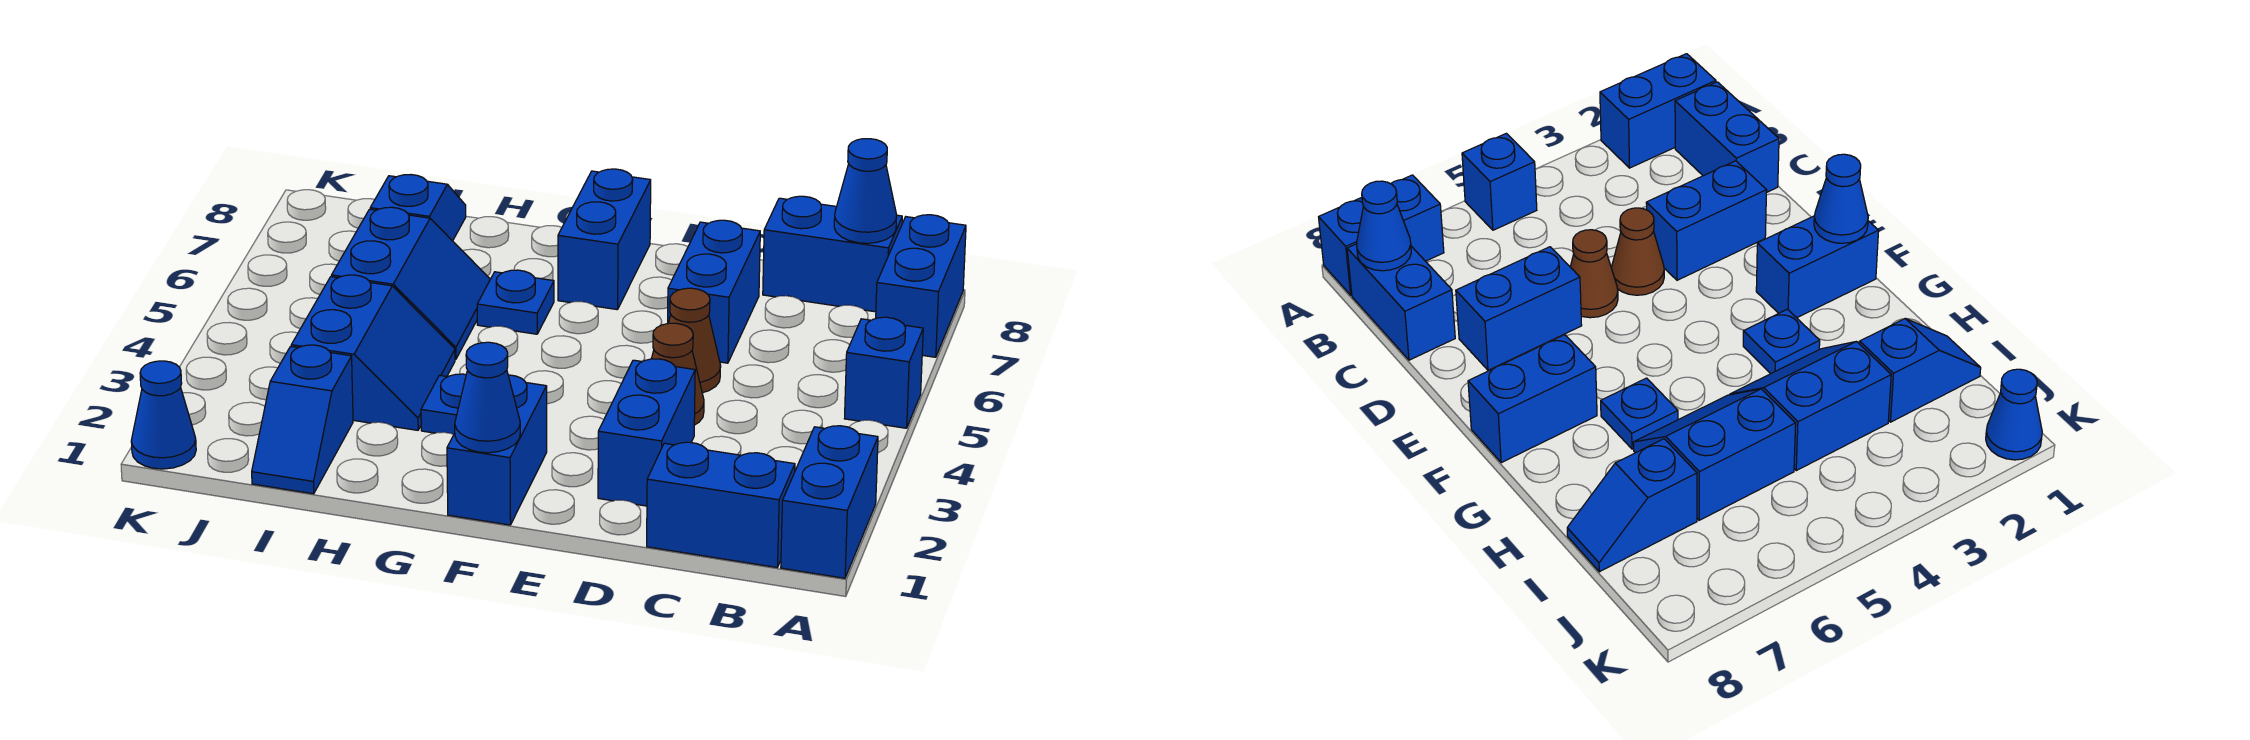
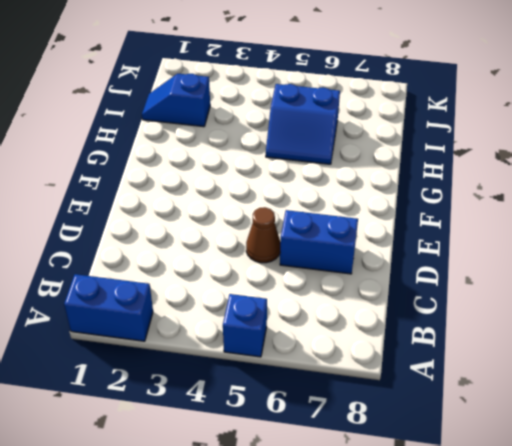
none -> blue brick A7:A8 level 1
none -> blue brick B1:C1 level 1
none -> blue brick B8:C8 level 1

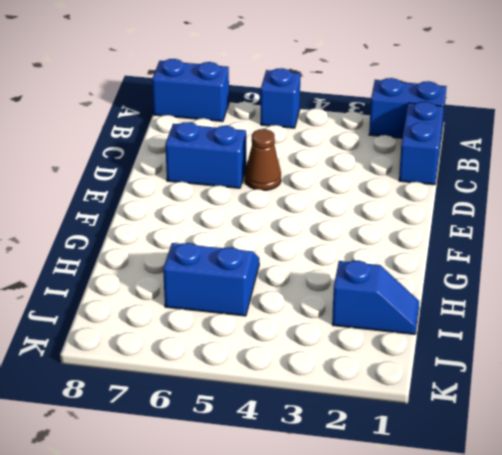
none -> blue brick B8:C8 level 1
none -> blue brick D2:D3 level 1
none -> brown cone D4 level 1

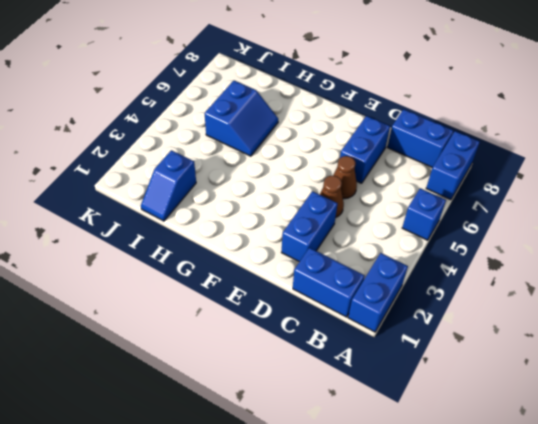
none -> blue brick F1:F2 level 1
none -> blue brick F7:F8 level 1
none -> blue plate G3 level 1

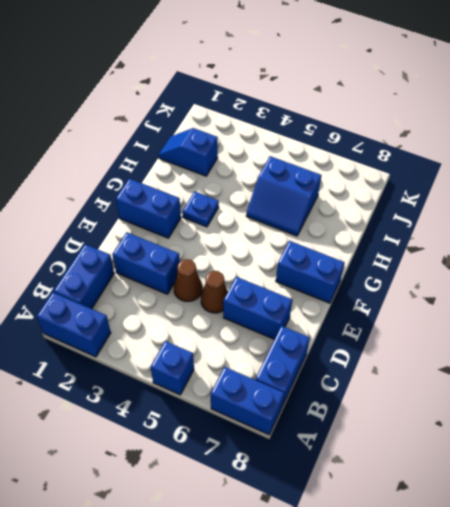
none -> blue plate G6 level 1
none -> blue slope H3:I4 level 1 top I
none -> blue slope I7:I8 level 1 top 7

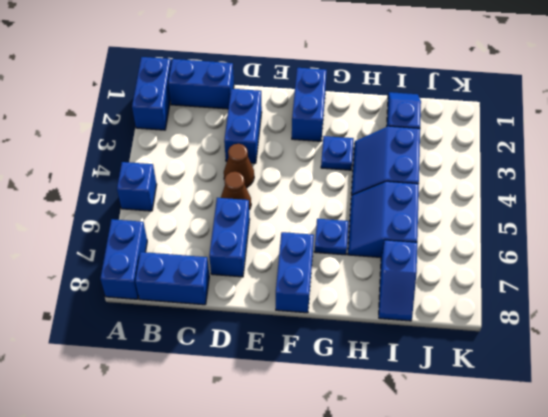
none -> blue cone K1 level 1
none -> blue cone B8 level 2
none -> blue cone F1 level 2

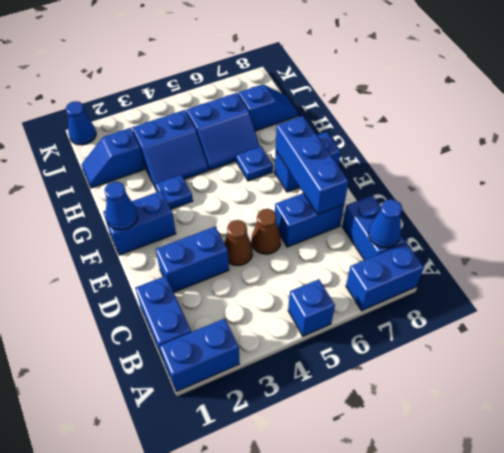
blue brick D7:F7 level 2 -> none

